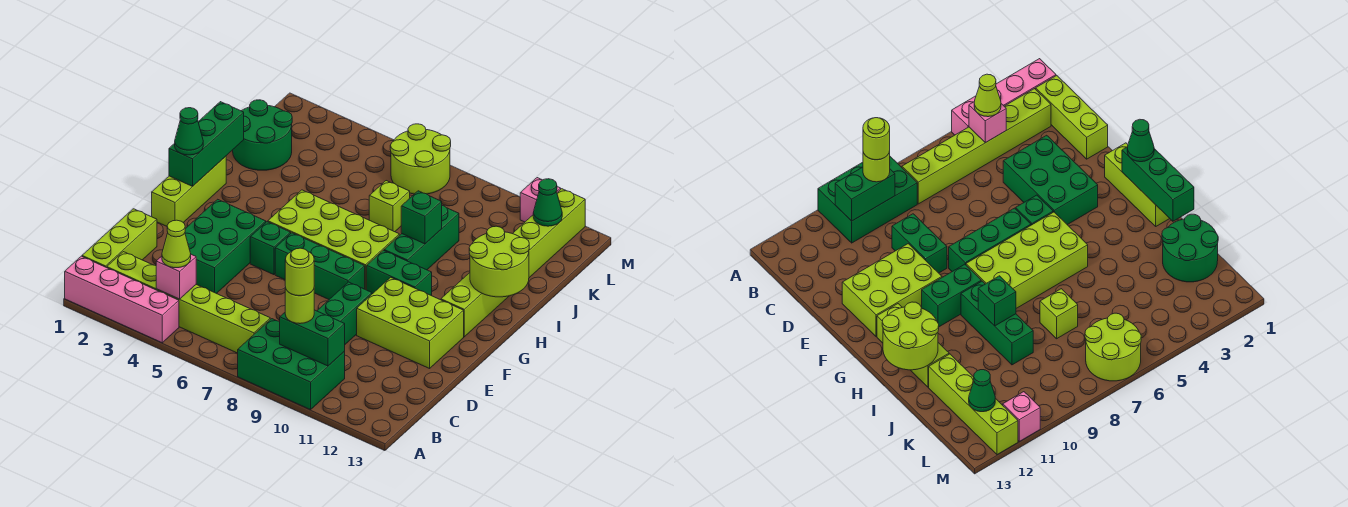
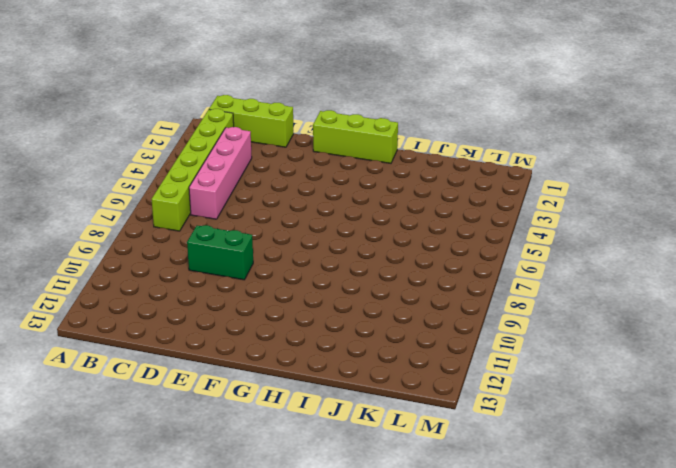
pink brick C3:C6 level 1 -> pink brick A1:A4 level 1
none -> green brick A8:B10 level 1
none -> green brick D3:F4 level 1
none -> lime brick E10:F12 level 1

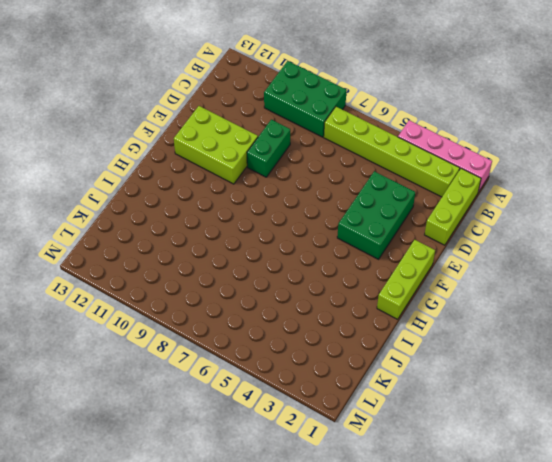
none -> green brick F5 level 1
none -> green brick F6:F8 level 1
none -> lime brick G5:H8 level 1

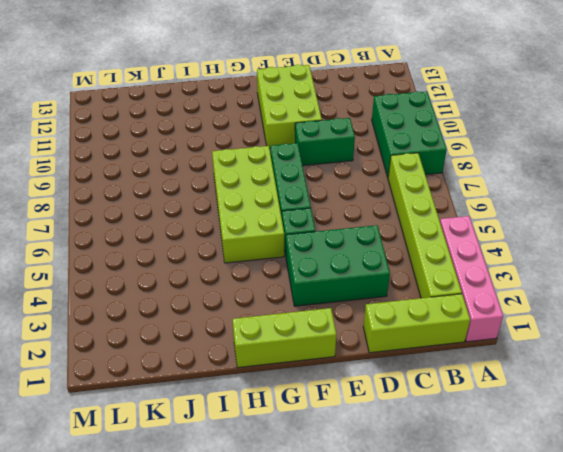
none -> green brick G9:G10 level 1
none -> lime brick G12:I12 level 1
none -> green brick H9:J9 level 1

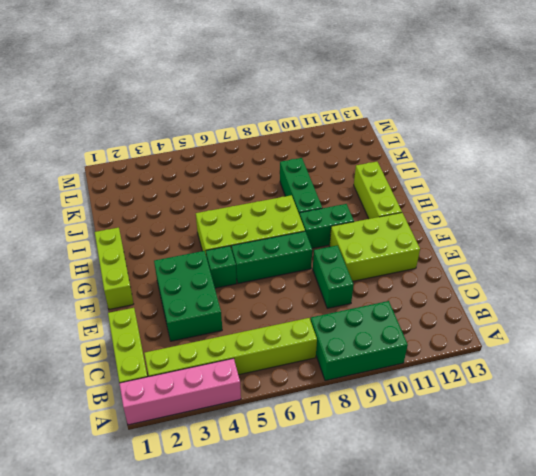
none -> green round brick J1:K2 level 1
none -> lime brick J7 level 1
none -> lime brick J12:M12 level 1

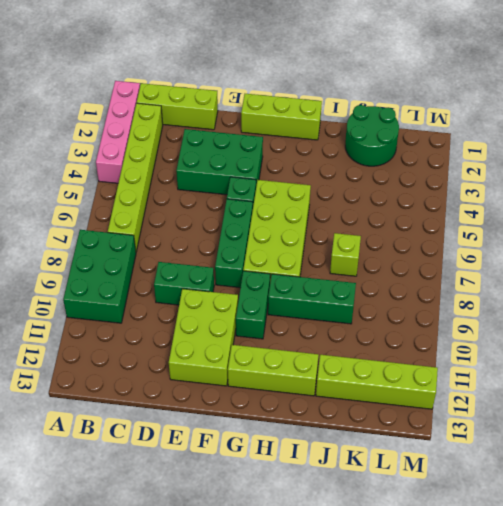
none -> lime round brick L6:M7 level 1
none -> pink brick M11 level 1
none -> pink brick B4 level 2

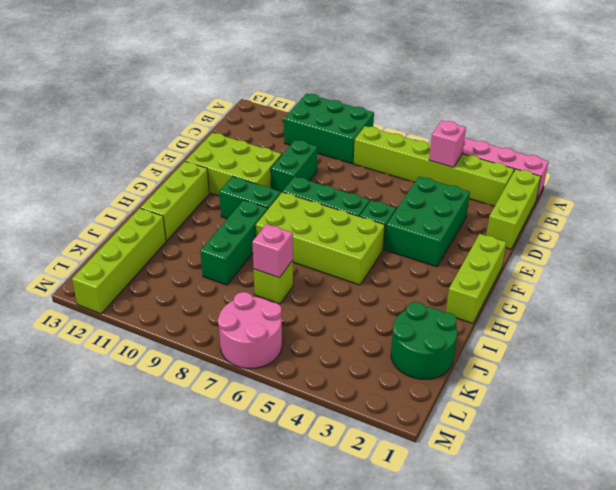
pink brick J7 level 2 -> pink brick M11 level 1
pink round brick L6:M7 level 1 -> lime round brick L6:M7 level 1
none -> green brick B9:B10 level 2
none -> green brick G1:I1 level 2
none -> lime round brick H12:I13 level 2

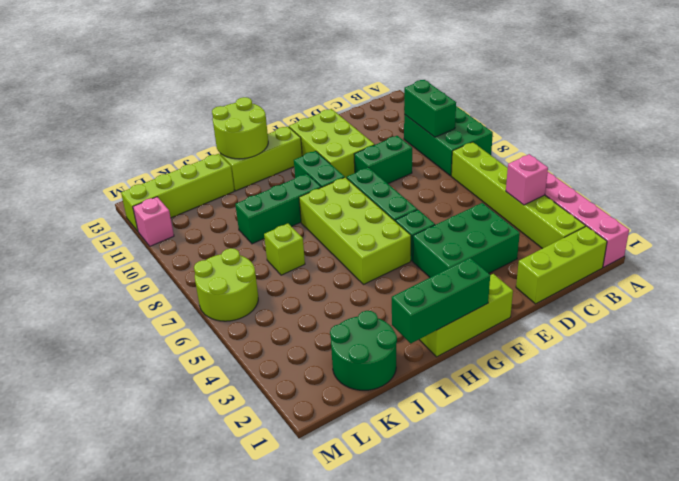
none -> green brick I9 level 2
none -> green cone L12 level 2
none -> lime cone B4 level 3

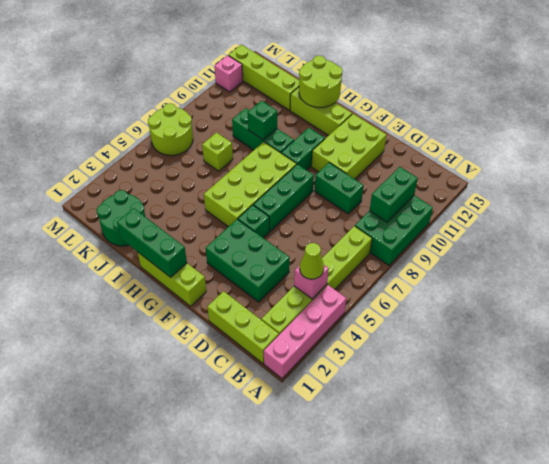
none -> green cone L12 level 2
none -> lime round brick B9 level 3
none -> green cone G1 level 3

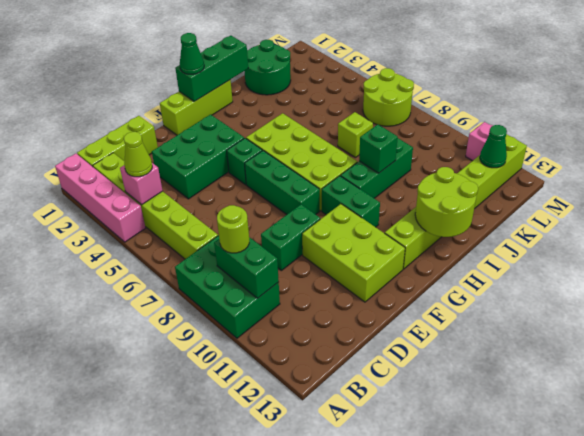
none -> lime round brick B9 level 4

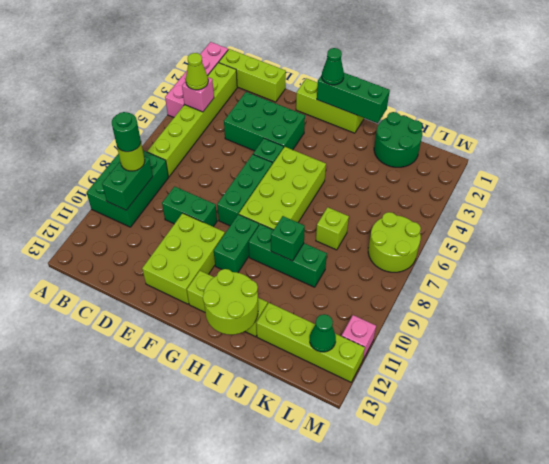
green round brick B9 level 4 -> lime round brick B9 level 4

